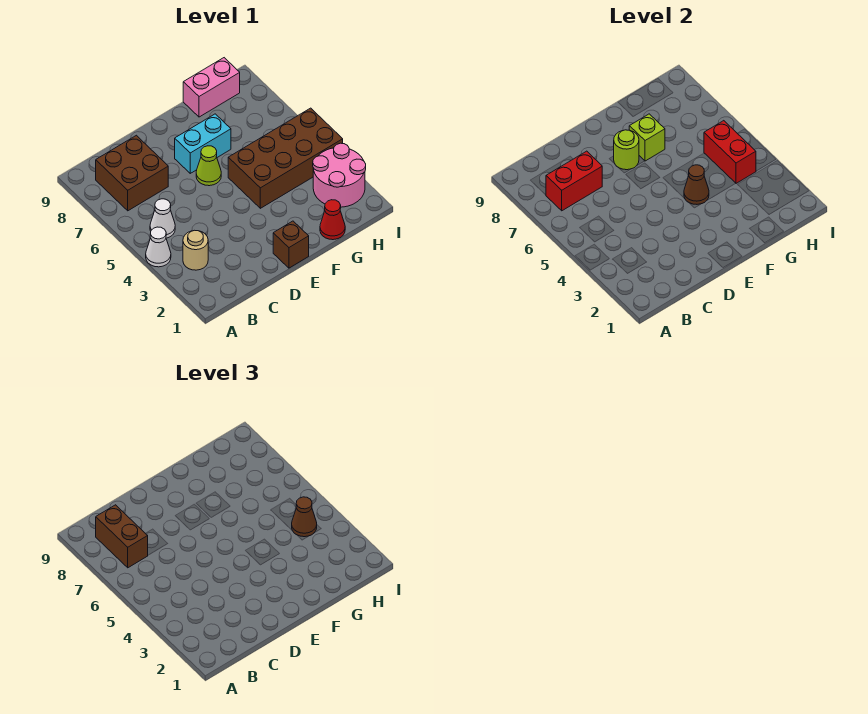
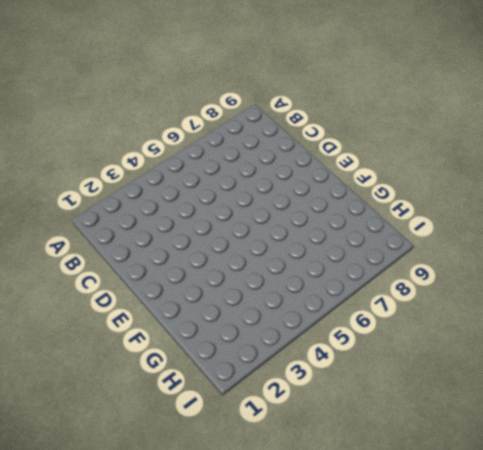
none -> white cone A4 level 1
none -> tan round brick B3 level 1
none -> white cone B5 level 1

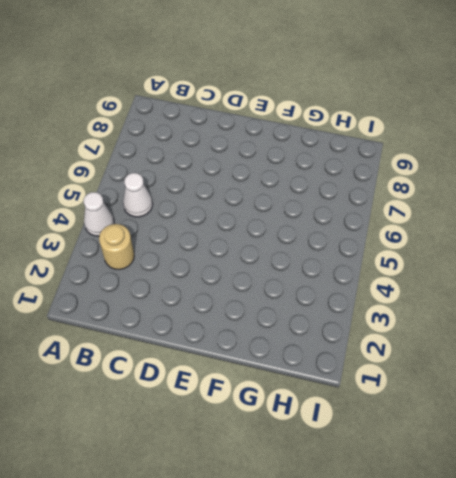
none -> brown brick B7:C8 level 1
none -> brown brick E1 level 1
none -> lime cone E6 level 1

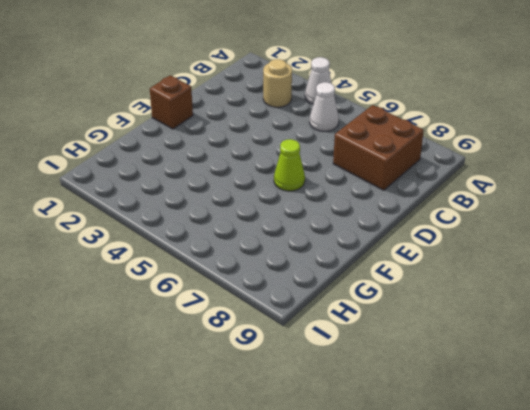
none -> cyan brick E7:F7 level 1
none -> brown brick F4:I5 level 1
none -> red cone G1 level 1

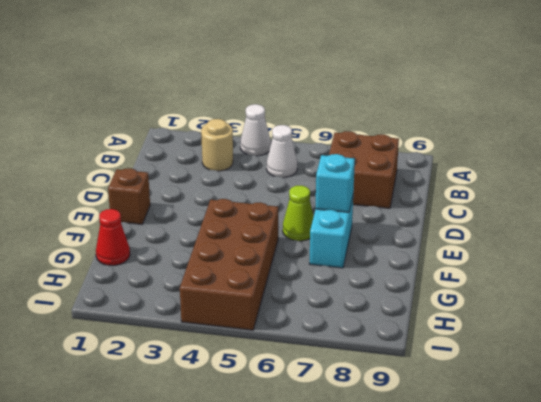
cyan brick E7 level 2 -> lime round brick E7 level 2
none -> pink brick G9:H9 level 1
none -> pink round brick H2:I3 level 1
none -> red brick B7:C7 level 2

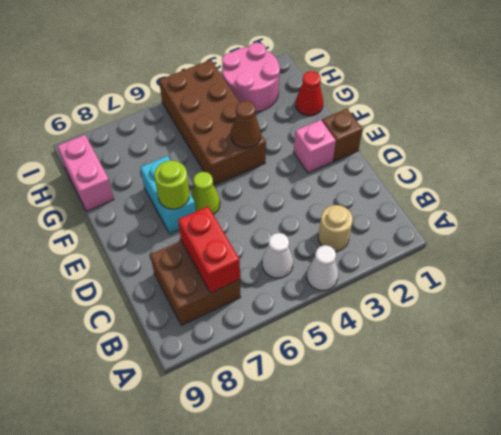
pink brick E2 level 1 -> none
none -> lime brick F7 level 2
none -> red brick H4:H5 level 2
none -> brown brick B7:B8 level 3

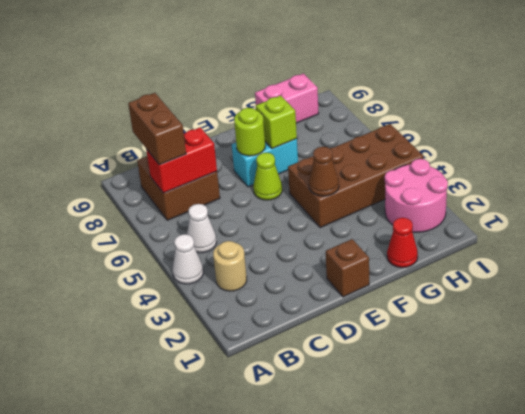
none -> red brick H4:H5 level 2
none -> brown cone H4 level 3

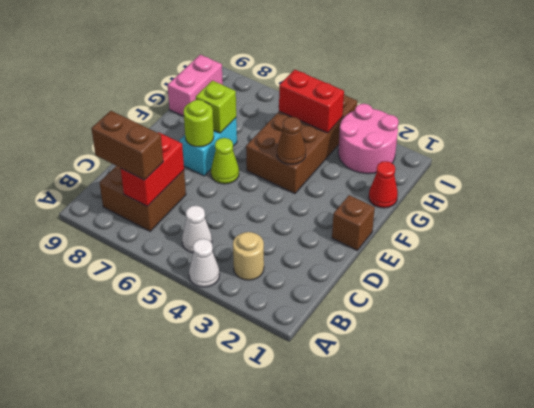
none -> brown cone H4 level 3

